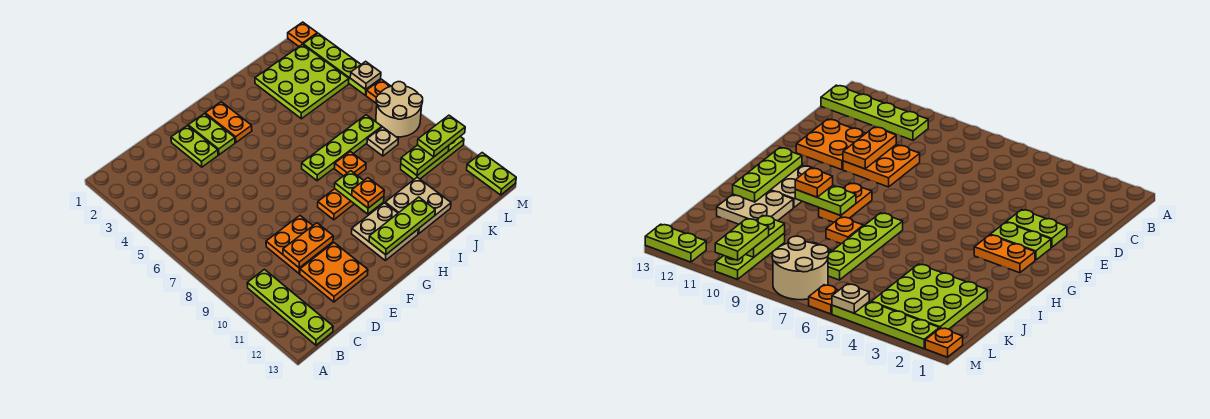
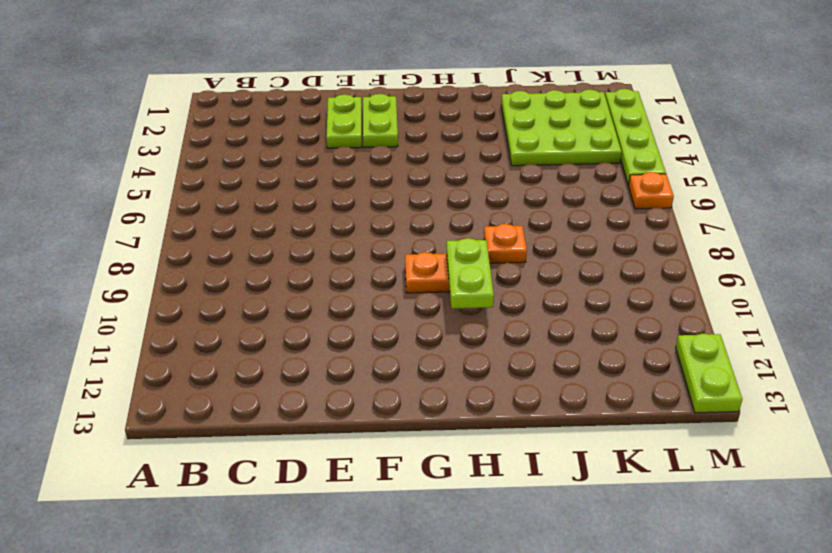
none -> lime plate B10:B13 level 1
none -> orange plate D9:E10 level 1
none -> orange plate D11:E12 level 1

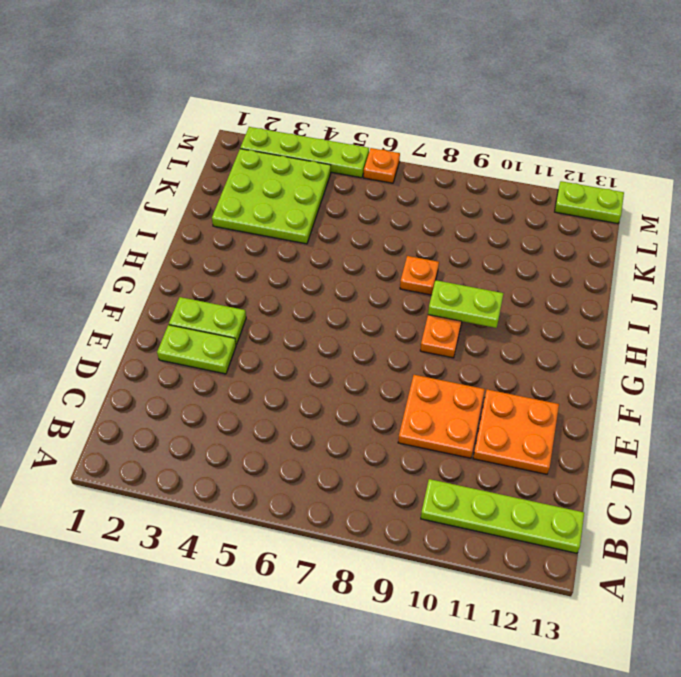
none -> orange plate G2:G3 level 1
none -> tan plate G11:H12 level 1
none -> lime plate H7:K7 level 1

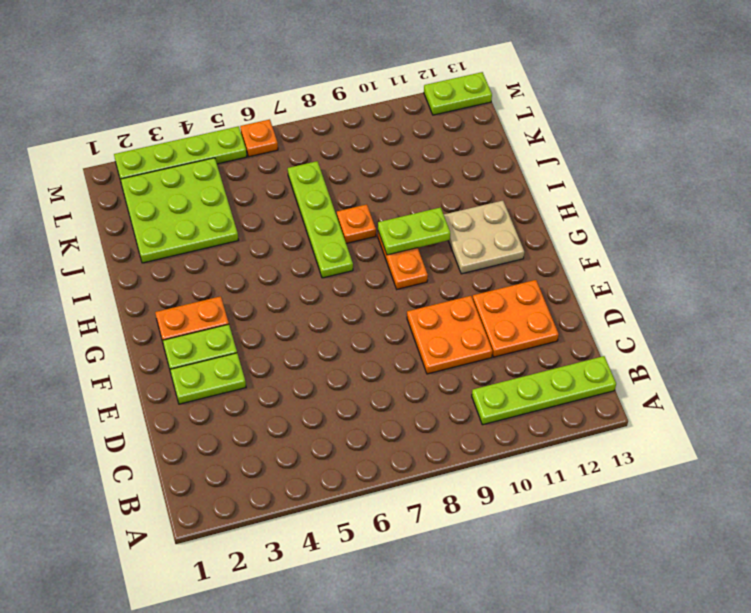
none -> tan plate I11:J12 level 1
none -> tan plate K8 level 1
none -> lime plate K10:M10 level 1

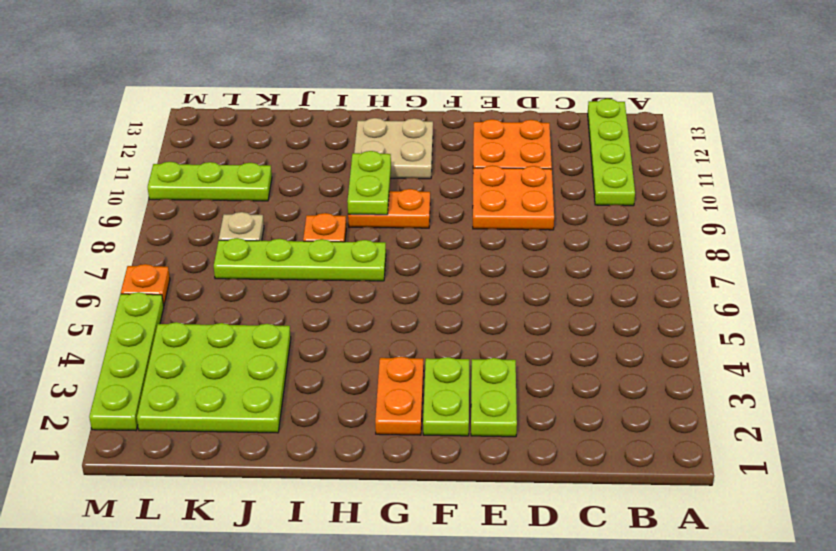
none -> tan plate I11:J12 level 1
none -> tan round brick L7:M8 level 1
none -> orange plate M1 level 1

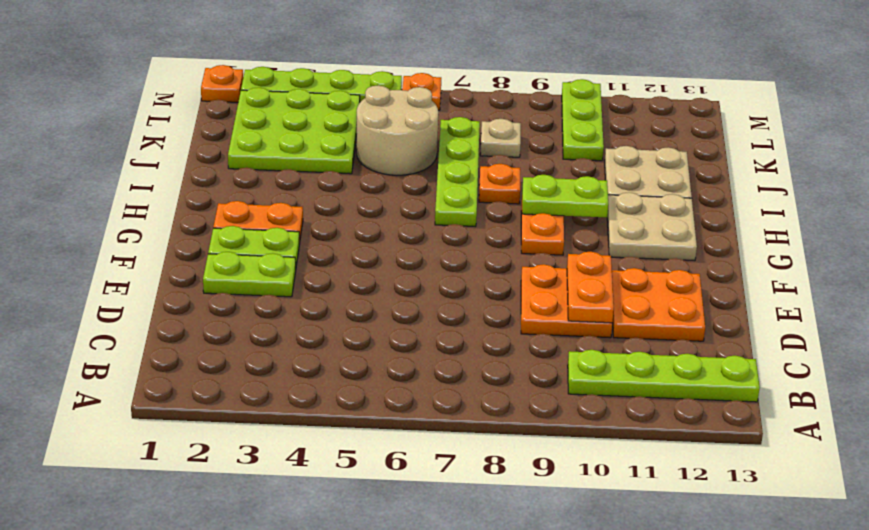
tan round brick J5:K6 level 1 -> tan round brick L7:M8 level 1
none -> lime plate M12:M13 level 1
none -> lime plate G12:I12 level 2
none -> lime plate K10:L10 level 2

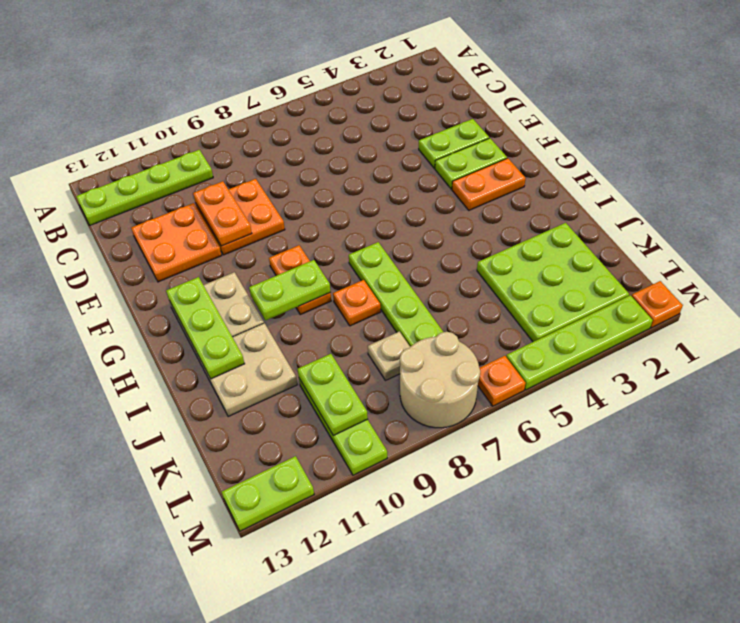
none -> tan plate M5 level 2
none -> orange plate H10 level 3
none -> lime plate L10:M10 level 3

